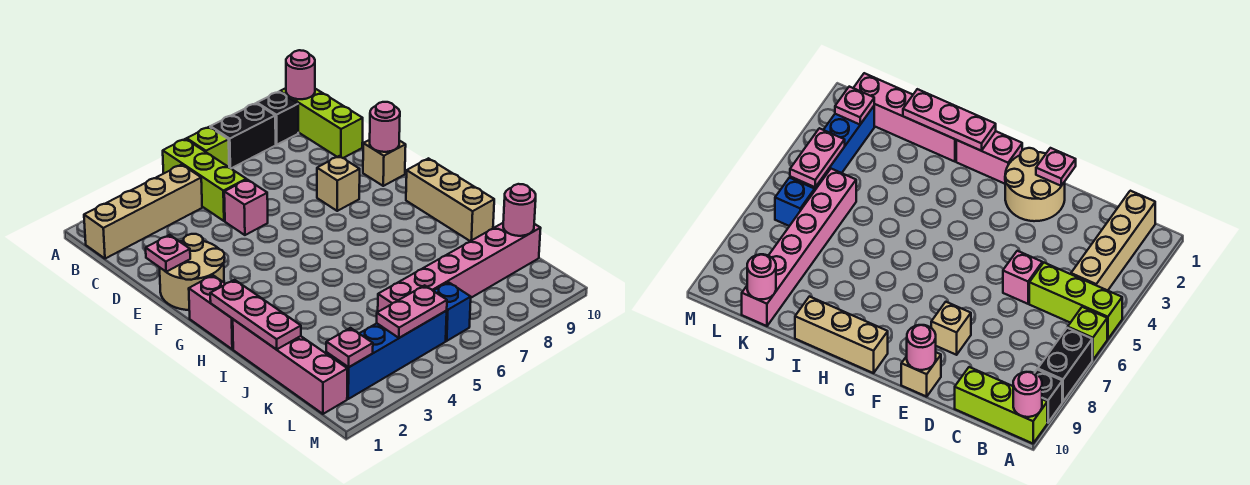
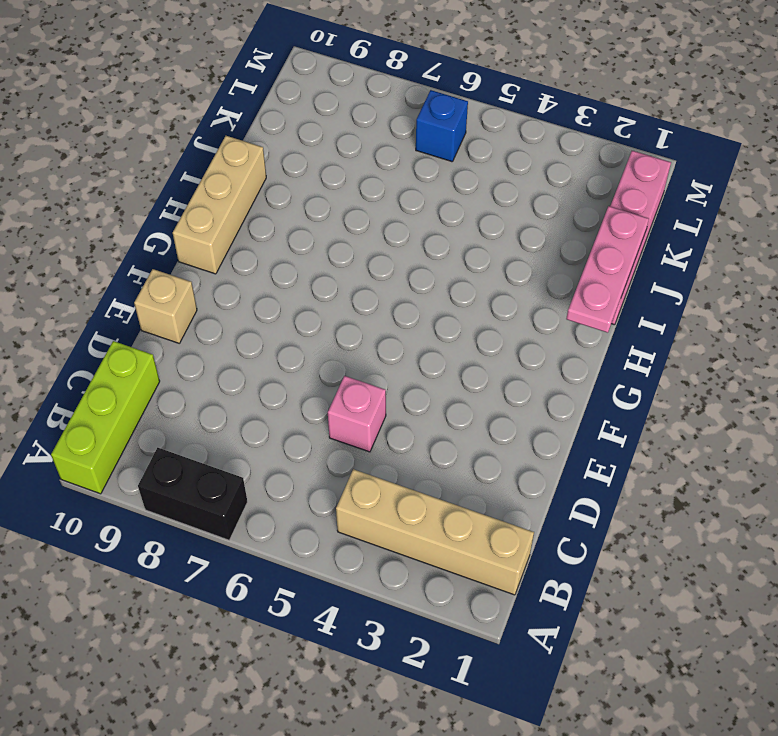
none -> lime brick A5:C5 level 1
none -> lime brick A6 level 1
none -> black brick A9 level 1

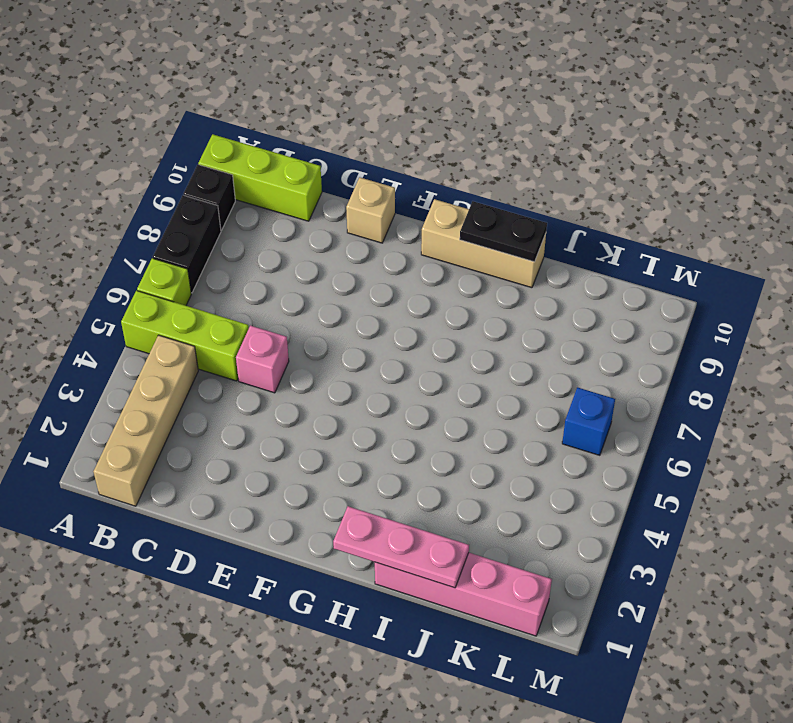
black plate H10:I10 level 2 -> none
none -> tan round brick E1:F2 level 1
none -> tan brick E8 level 1
none -> pink brick G1:H1 level 1

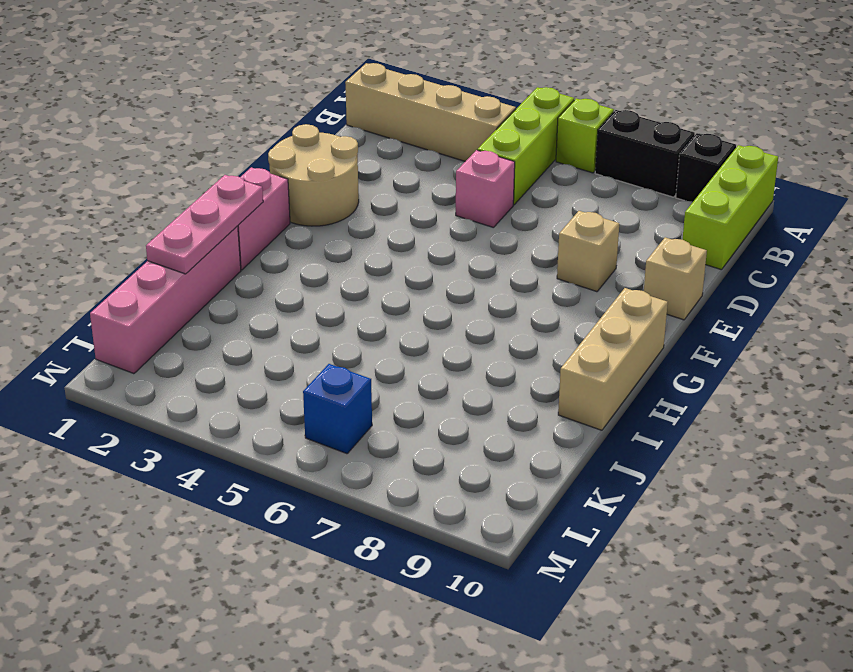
none -> pink brick K5:K10 level 1
none -> blue brick L2:L5 level 1
none -> pink round brick A10 level 2

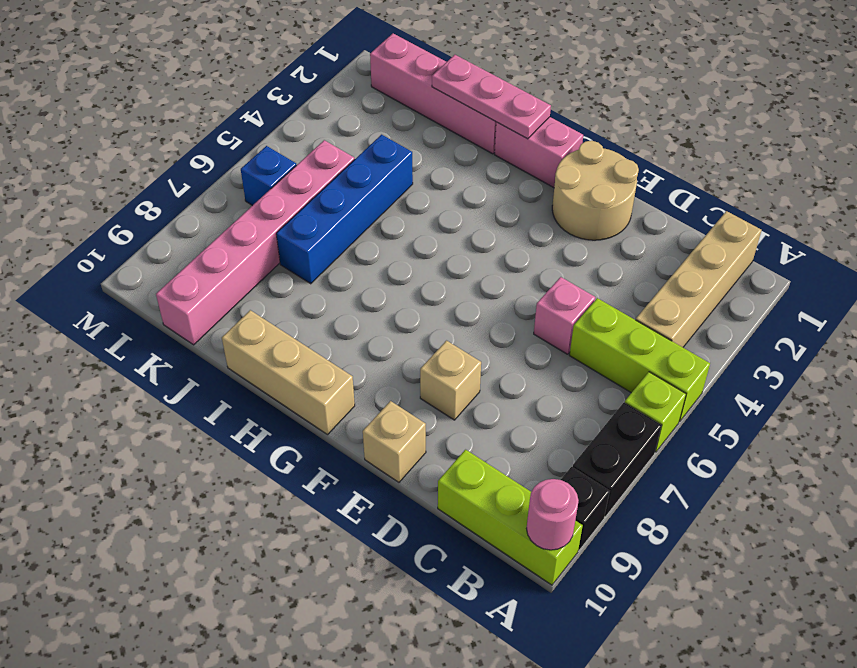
blue brick J4:J7 level 1 -> blue brick L2:L5 level 1
none -> pink plate E1 level 2
none -> pink round brick E10 level 2
none -> pink round brick K10 level 2

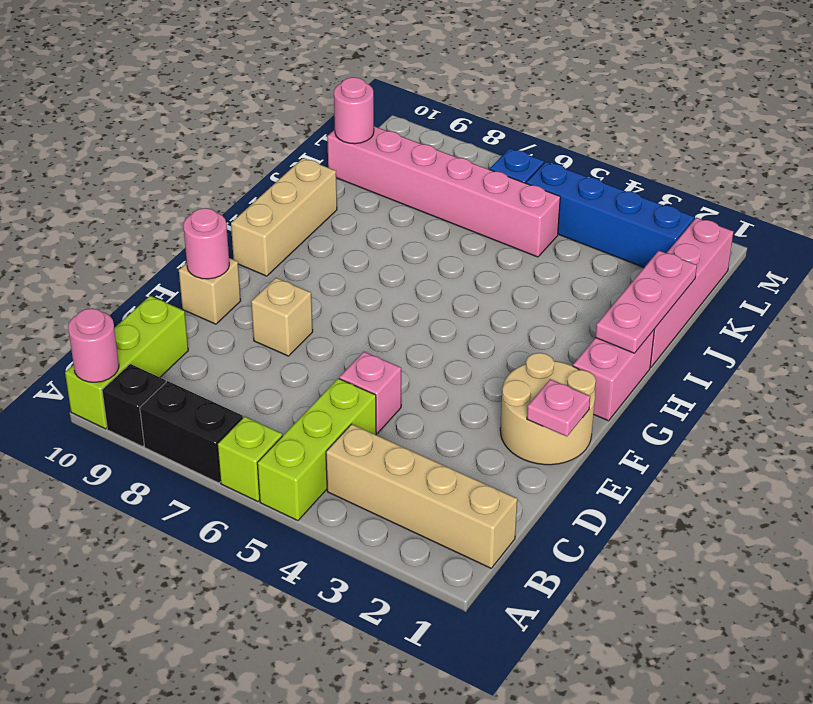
none -> pink plate L2 level 2
none -> pink plate L4:L5 level 2

